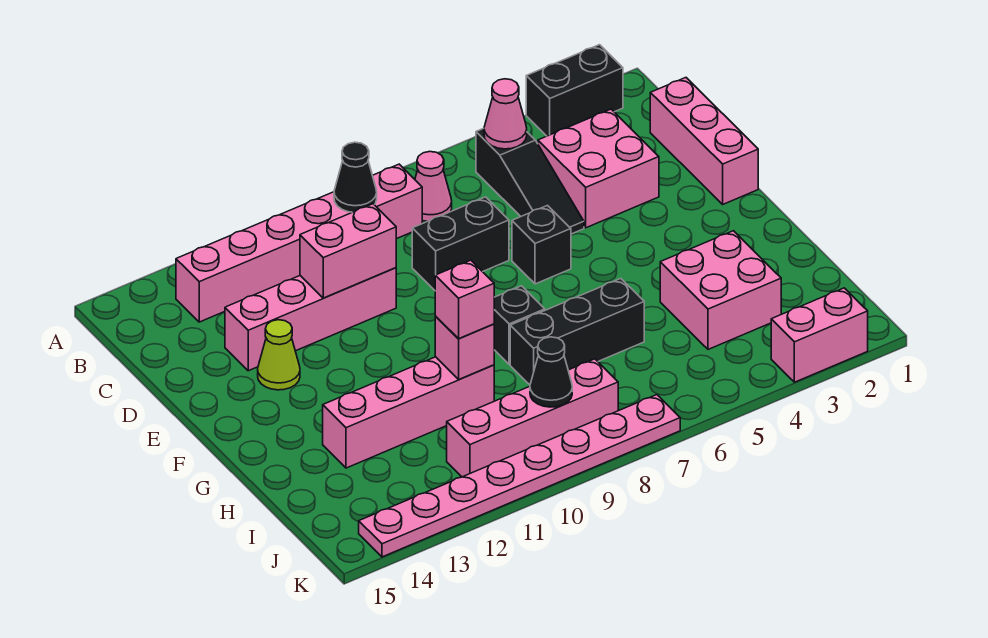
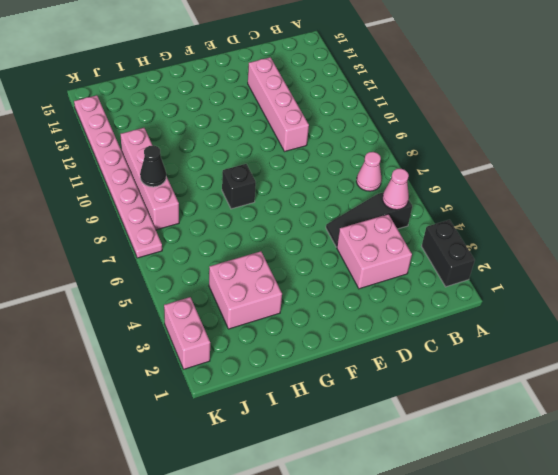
none -> pink brick B8:B13 level 1
none -> pink brick C1:E1 level 1
none -> black brick D7:D8 level 1

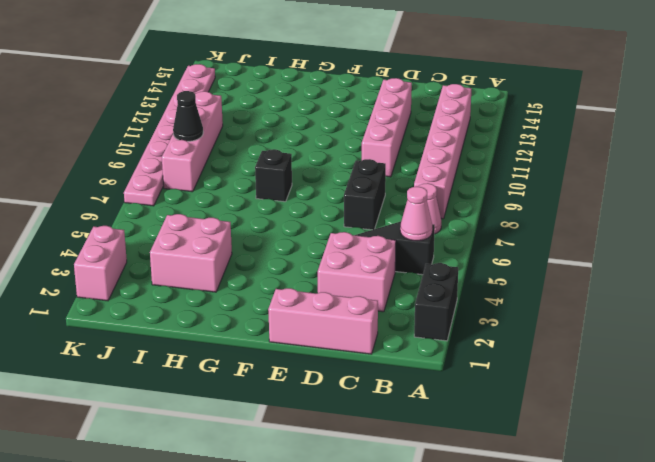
none -> black brick E6 level 1
none -> lime cone E13 level 1
none -> black brick H6:H8 level 1

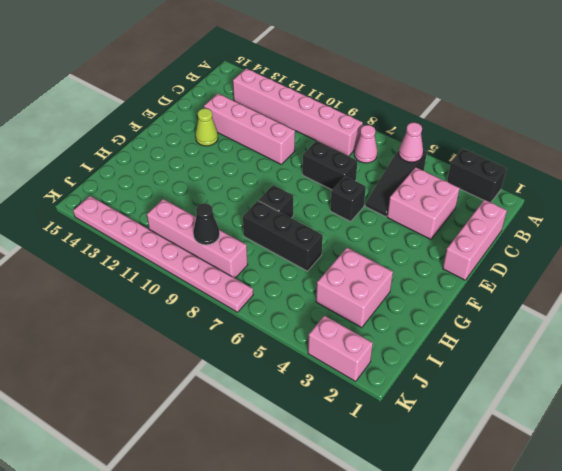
none -> pink brick H10:H13 level 1
none -> black cone B9 level 2
none -> pink brick D10:D11 level 2

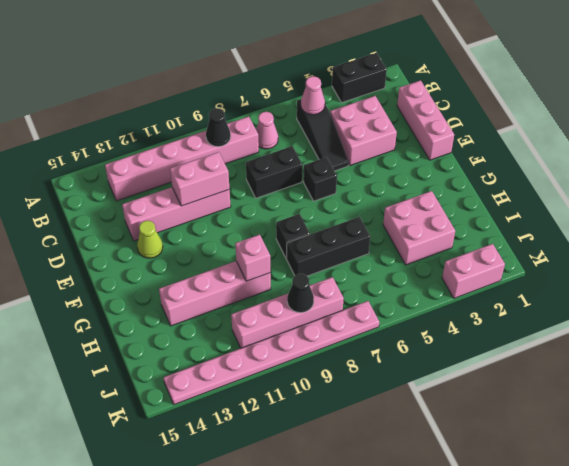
none -> pink brick H10 level 3

